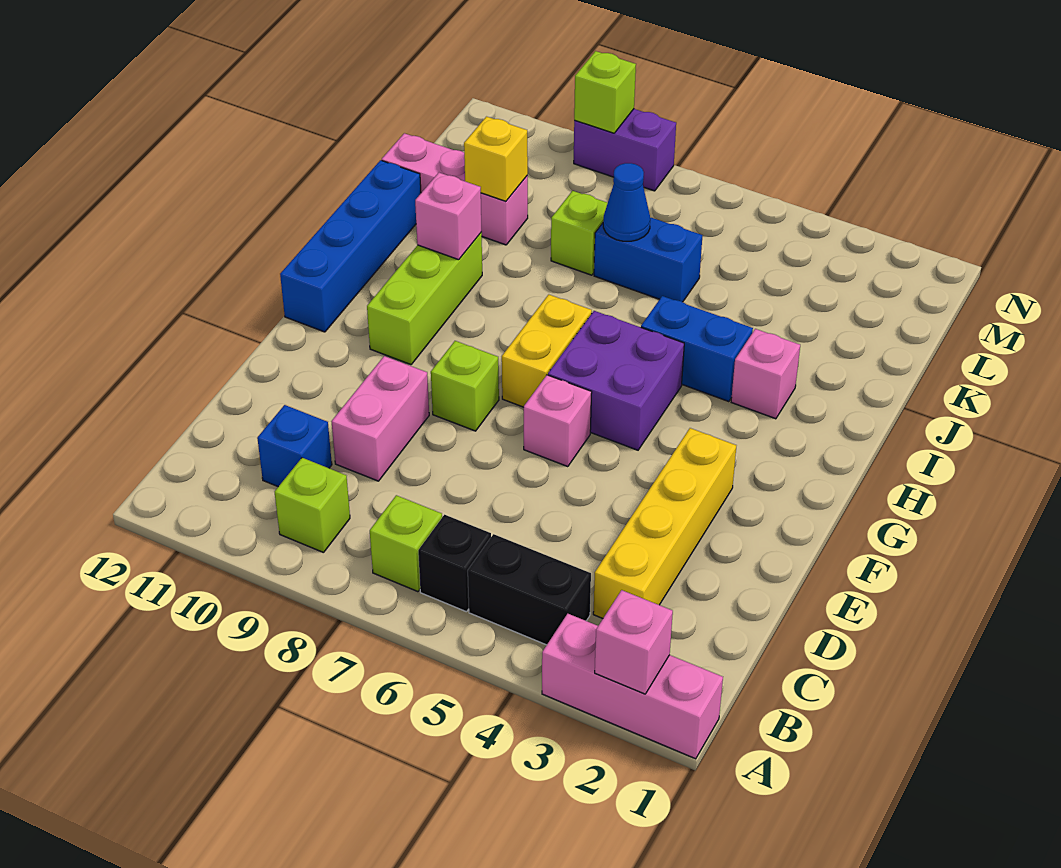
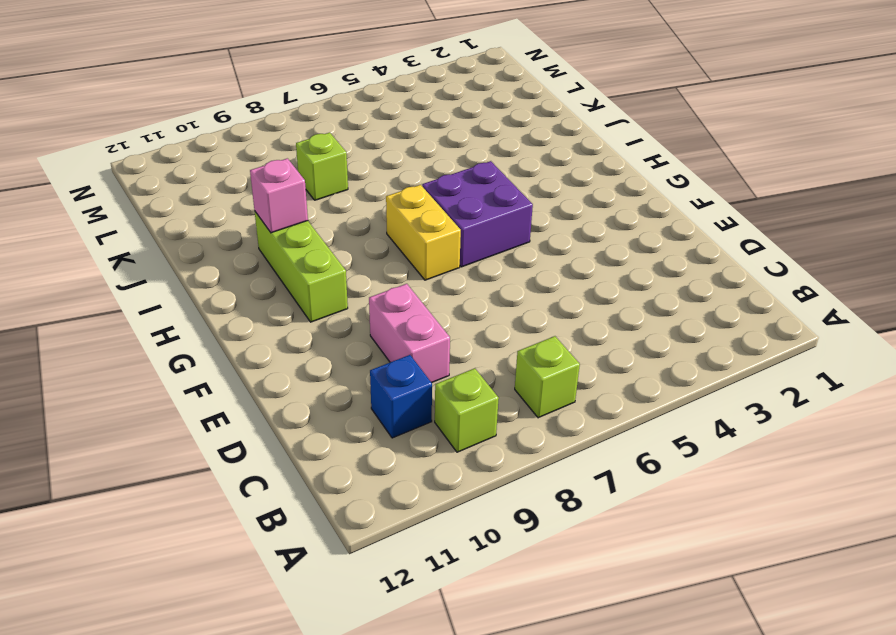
none -> pink brick A1:A3 level 1
none -> black brick B4:B5 level 1
none -> black brick B6 level 1

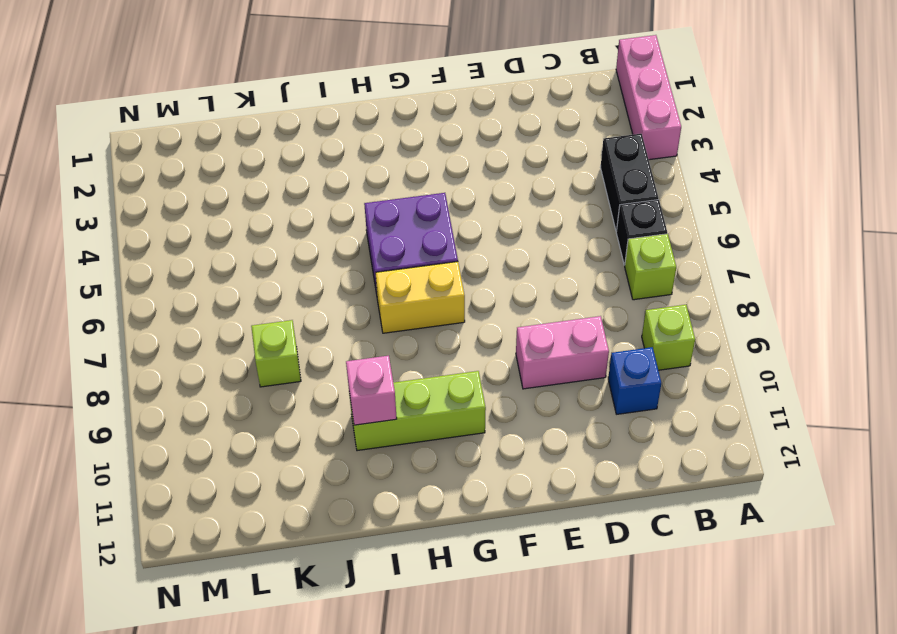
none -> yellow brick C3:F3 level 1
none -> pink brick F6 level 1
none -> lime brick F8 level 1

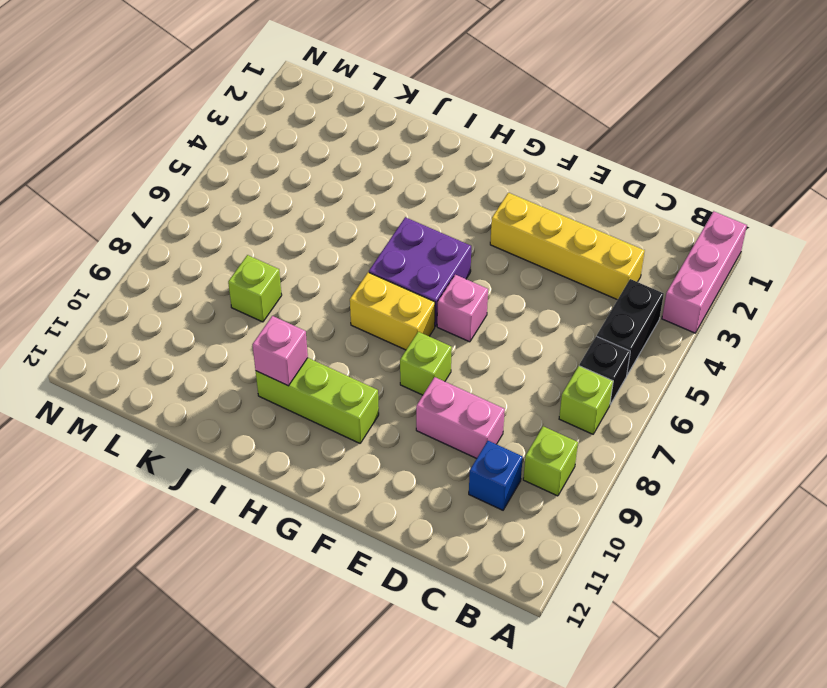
none -> blue brick G12:J12 level 1
none -> pink brick I3 level 1
none -> blue brick I4:I5 level 1

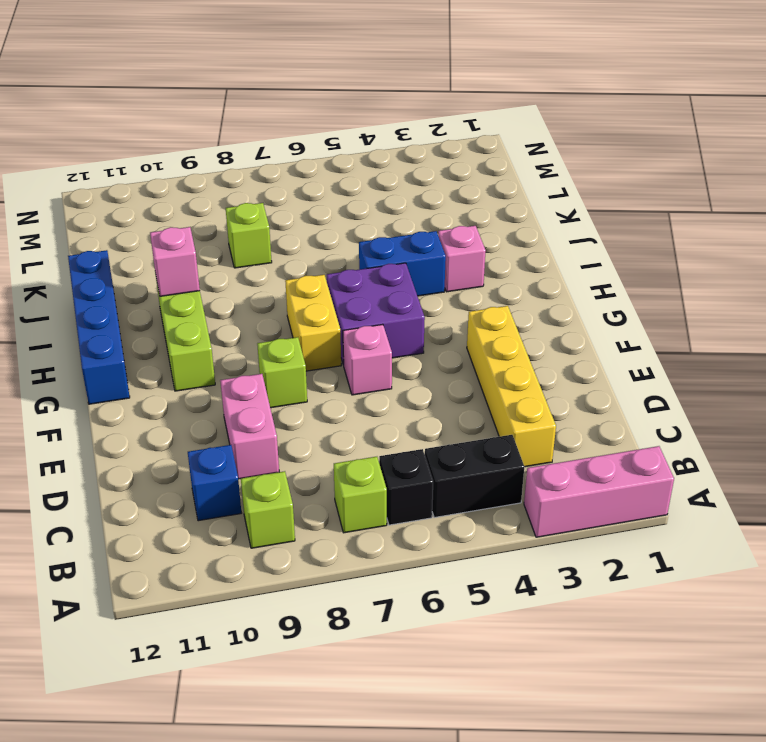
none -> blue brick K6:K7 level 1
none -> pink brick K10:K12 level 1
none -> purple brick N8:N9 level 1

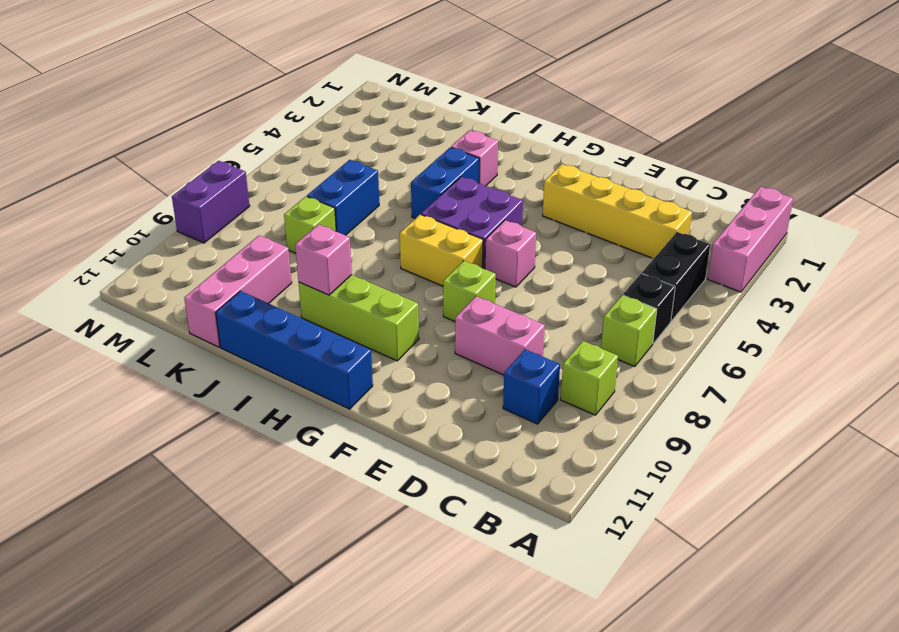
none -> pink brick A2 level 2
none -> blue cone K7 level 2
none -> yellow brick K10 level 2

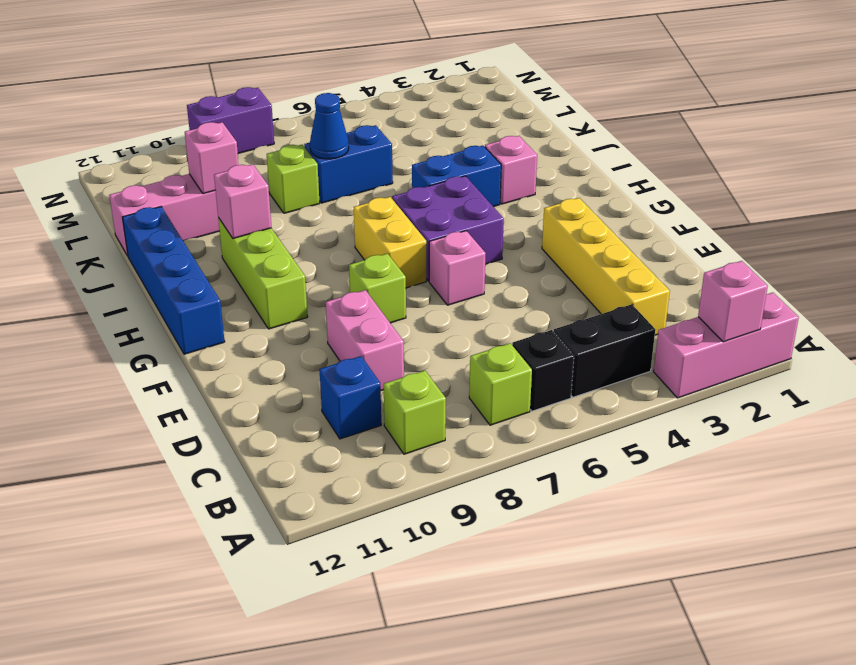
pink brick K10 level 2 -> yellow brick K10 level 2
none -> lime brick N9 level 2

